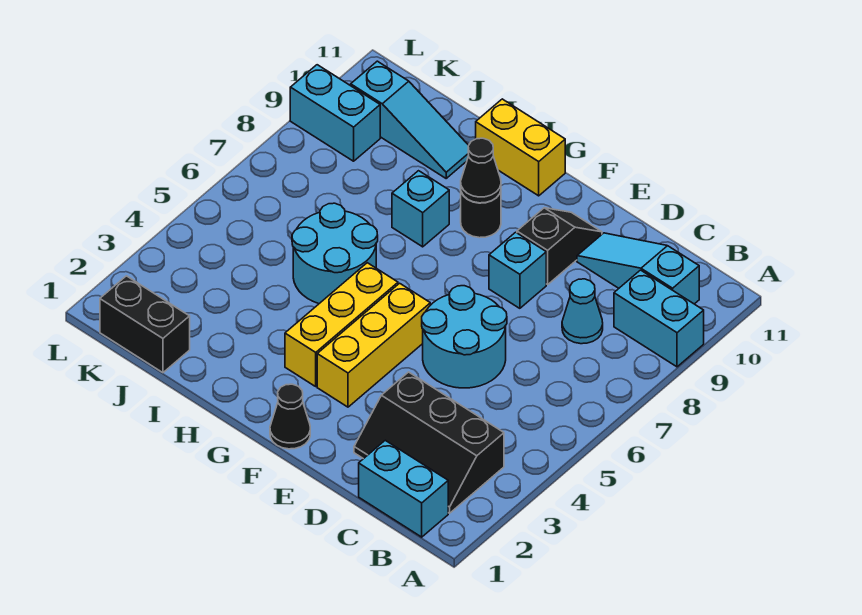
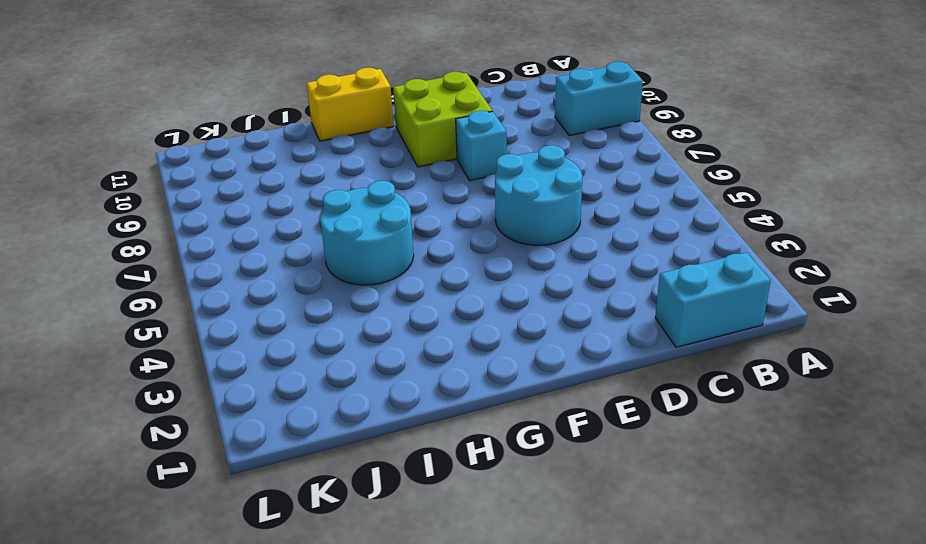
lime brick E9:F10 level 1 -> black slope E9:E10 level 1 top 9
none -> black slope B2:D3 level 1 top 3
none -> cyan slope B10:D10 level 1 top B
none -> cyan cone C8 level 1

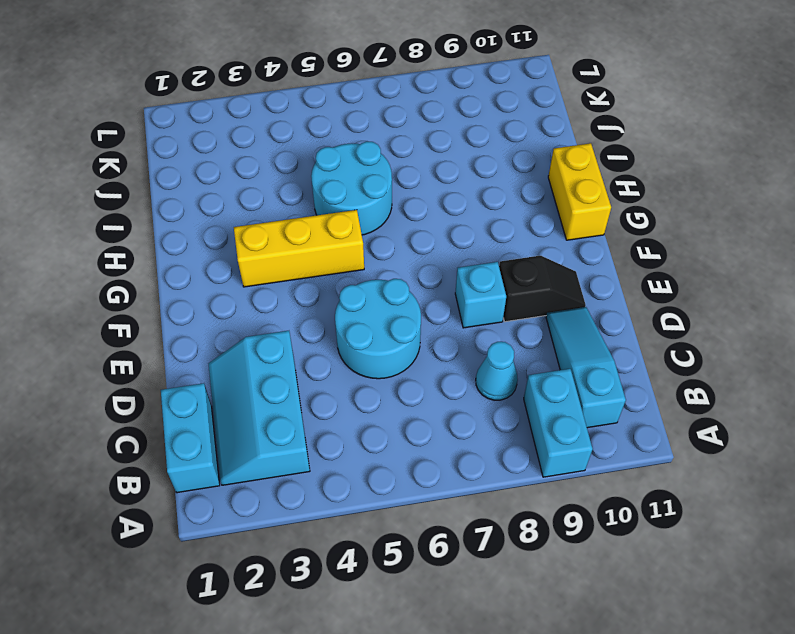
cyan slope B2:D3 level 1 top 3 -> black slope B2:D3 level 1 top 3
none -> black cone F1 level 1
none -> yellow brick F3:F5 level 1
none -> black round brick G9 level 1

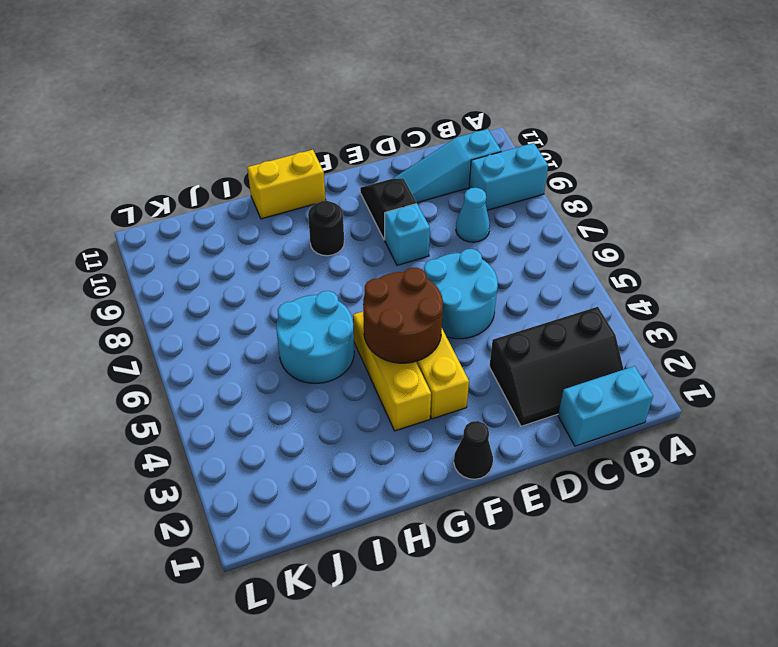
brown round brick F4:G5 level 2 -> none
none -> cyan brick H8 level 1
none -> cyan slope I10:K10 level 1 top K
none -> black brick J1:K1 level 1

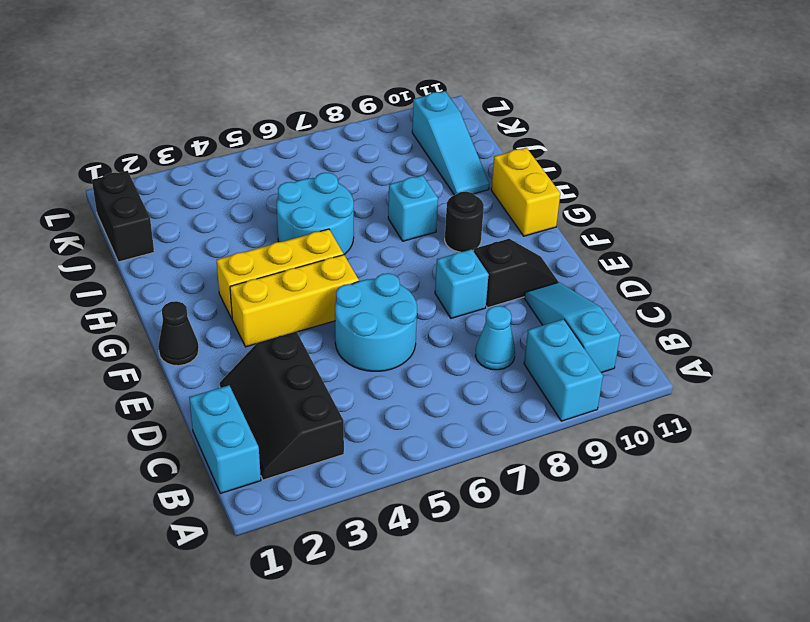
none -> cyan brick K9:L9 level 1
none -> black cone G9 level 2

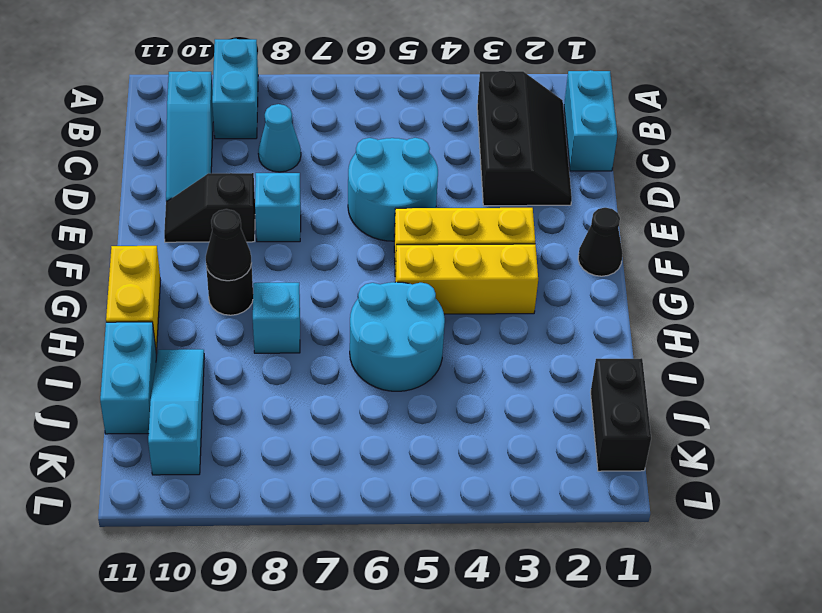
cyan brick I11:J11 level 1 -> cyan brick K9:L9 level 1

